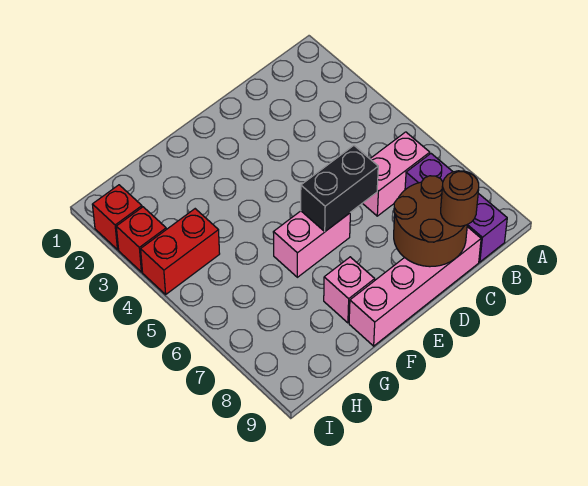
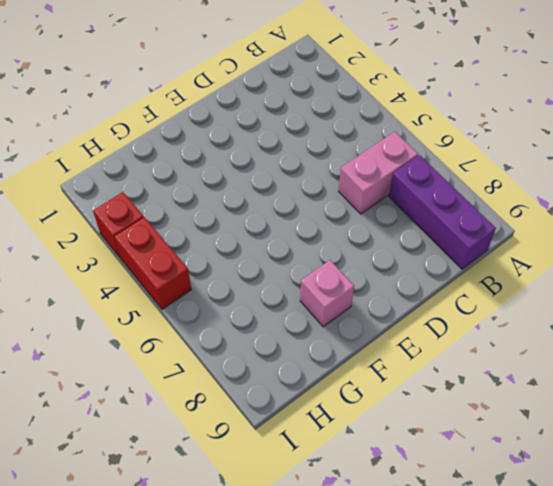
red brick I4:I5 level 1 -> red brick H4:I4 level 1
none -> pink brick C9:F9 level 1
none -> pink brick E6:F6 level 1

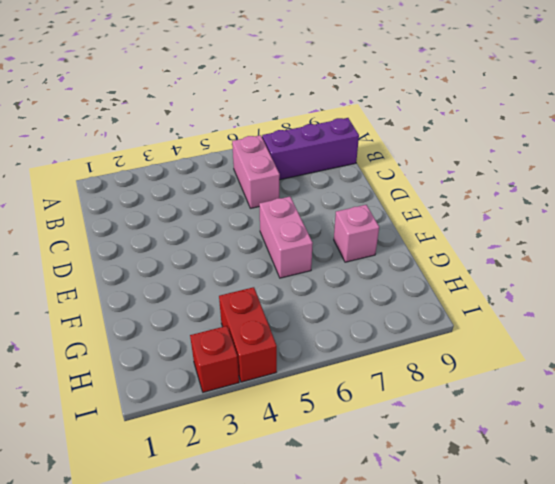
none -> pink brick C9:F9 level 1
none -> red brick I2 level 1

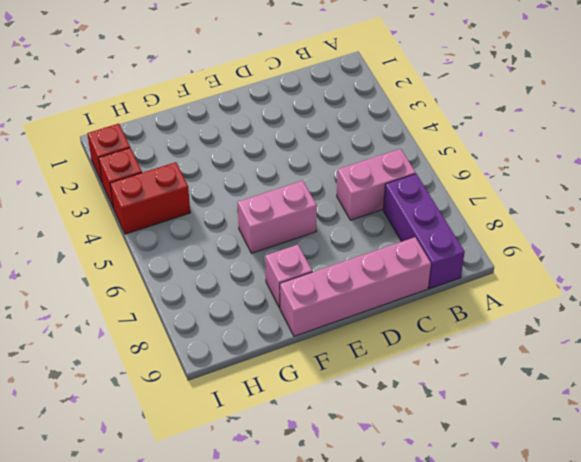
none -> brown round brick C8:D9 level 2
none -> black brick D6:E6 level 2

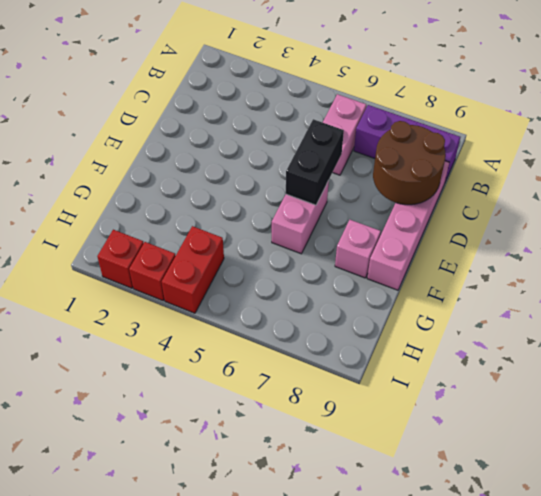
none -> brown round brick C9 level 3

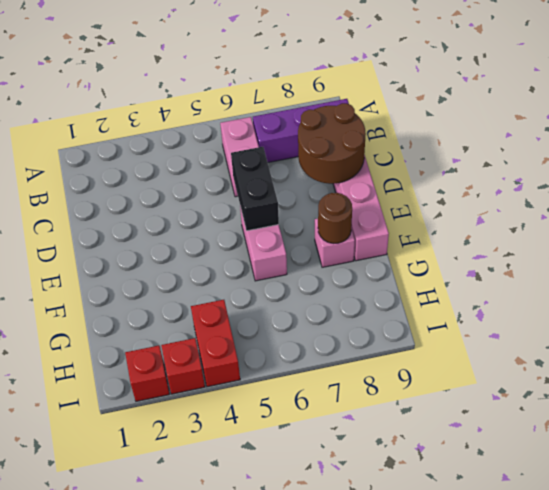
brown round brick F8 level 2 -> brown round brick C9 level 3

